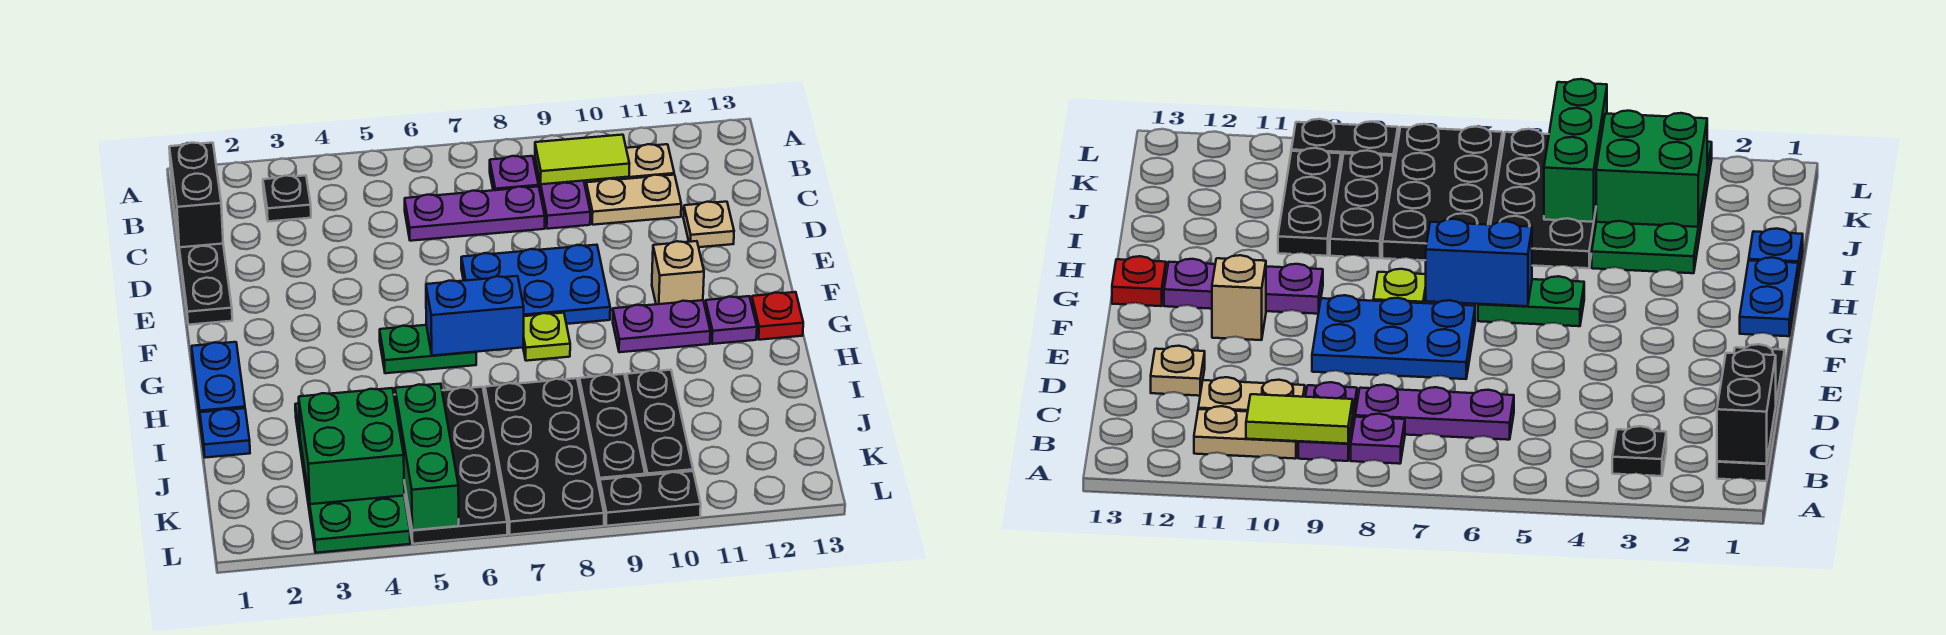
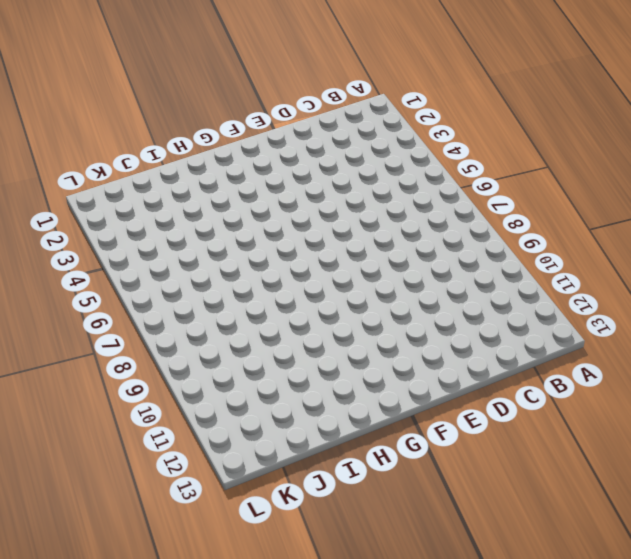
none -> black plate B1:E1 level 1
none -> black plate B3 level 1
none -> purple plate B8 level 1

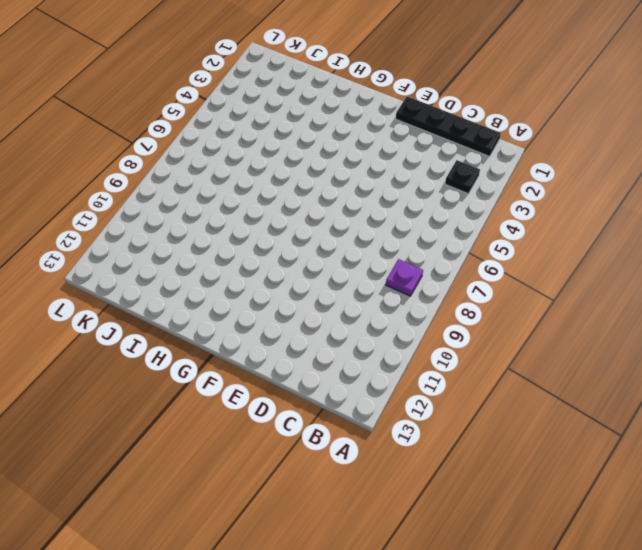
none -> purple plate B9:C9 level 1
none -> tan plate B10:B11 level 1
none -> purple plate C6:C8 level 1

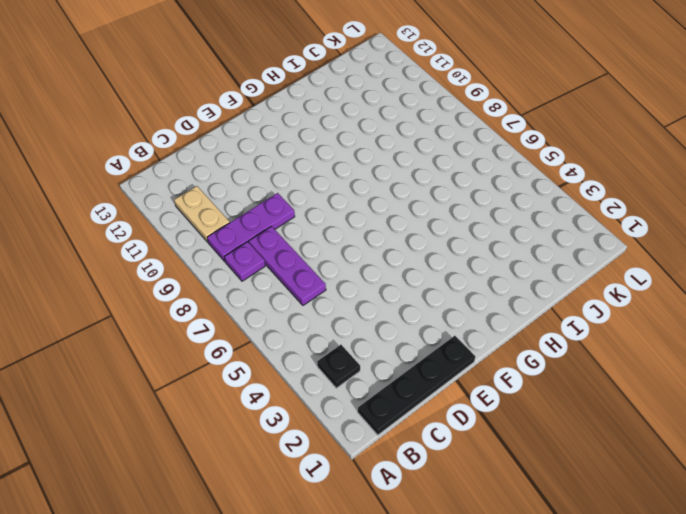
purple plate B9:D9 level 1 -> purple plate B9:C9 level 1
none -> tan plate C10:C11 level 1
none -> tan plate D12 level 1
none -> blue plate E7:F9 level 1

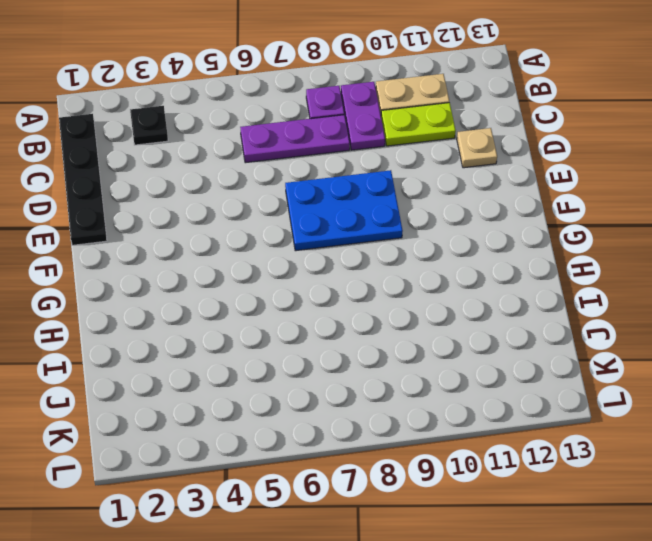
lime plate C10:C11 level 1 -> tan plate C10:C11 level 1
none -> tan brick F11 level 1
none -> blue plate G1:H1 level 1
none -> green plate G5:G6 level 1

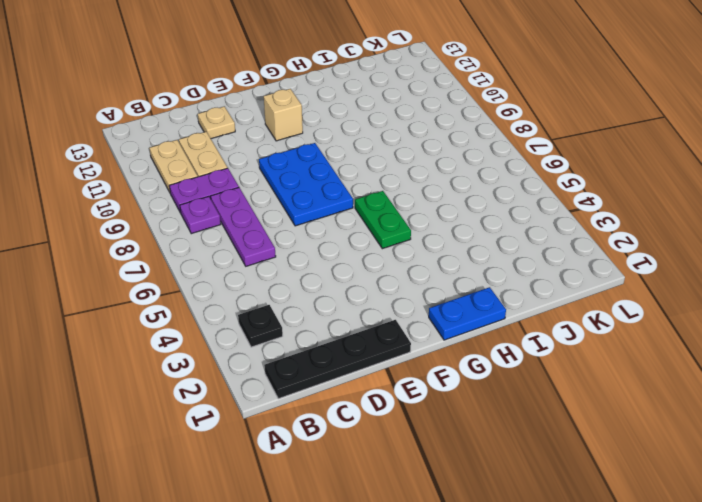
none -> lime plate G8 level 1
none -> purple plate G10:G11 level 1
none -> purple plate G12 level 1

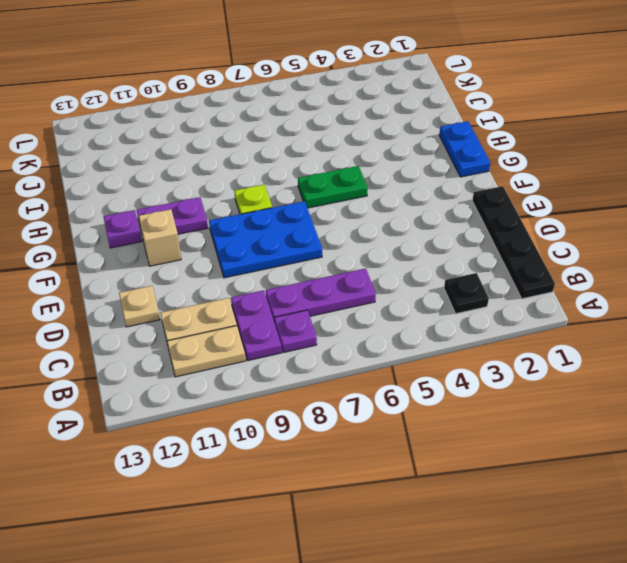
none -> red plate G13 level 1
none -> blue plate I1 level 1
none -> green plate I3:L4 level 1

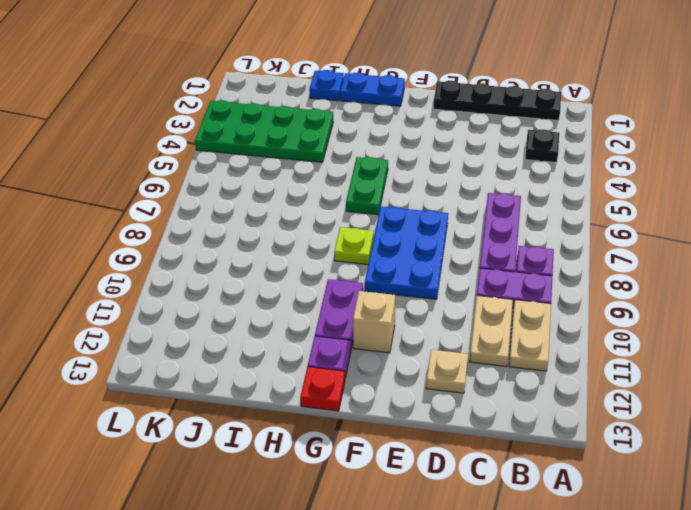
none -> black plate I5:L6 level 1
none -> black plate I7:L8 level 1
none -> black plate I9:K9 level 1

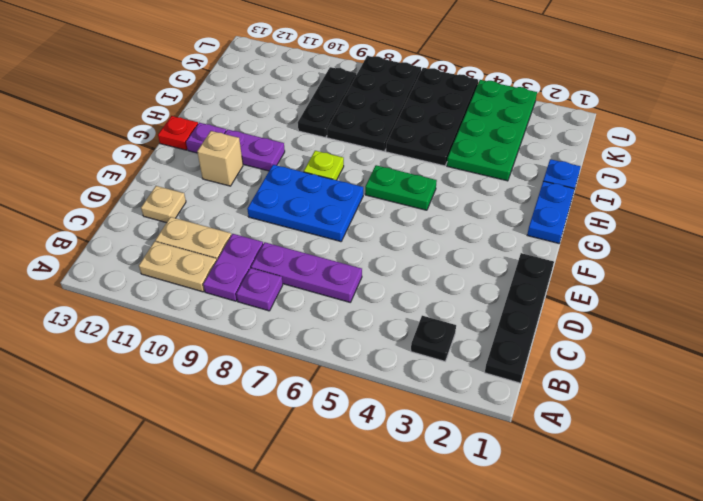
none -> black plate I10:K10 level 1
none -> black plate L9:L10 level 1
none -> black brick B1:C1 level 2

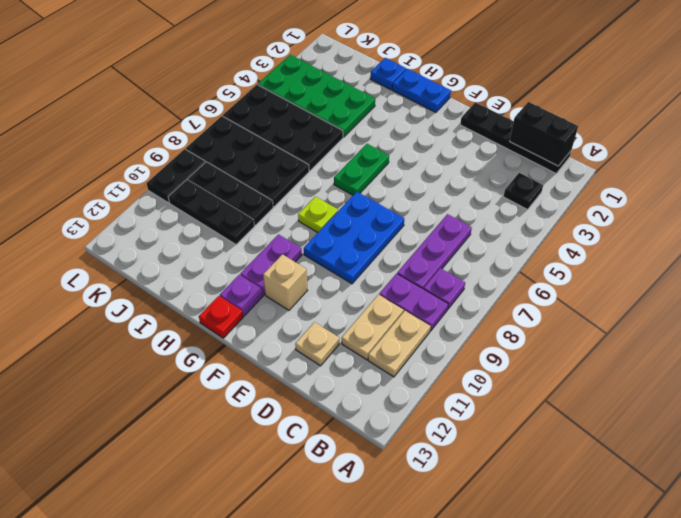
none -> lime tile B9:B10 level 2
none -> blue brick G6:G7 level 2
none -> green brick J3:K4 level 2

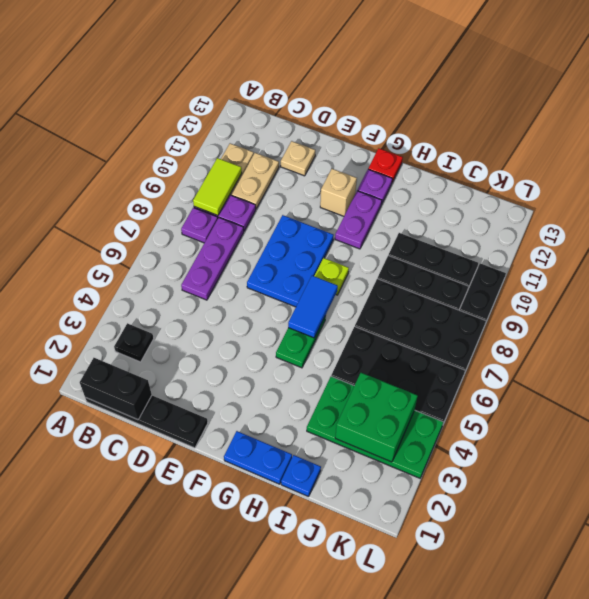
blue tile G6:G7 level 2 -> blue brick G6:G7 level 2
none -> green brick J5:L5 level 2

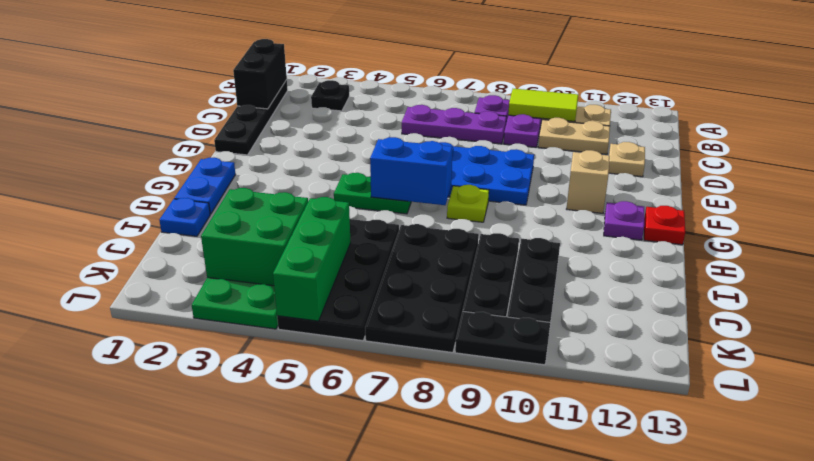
none -> purple plate G10:G11 level 1

